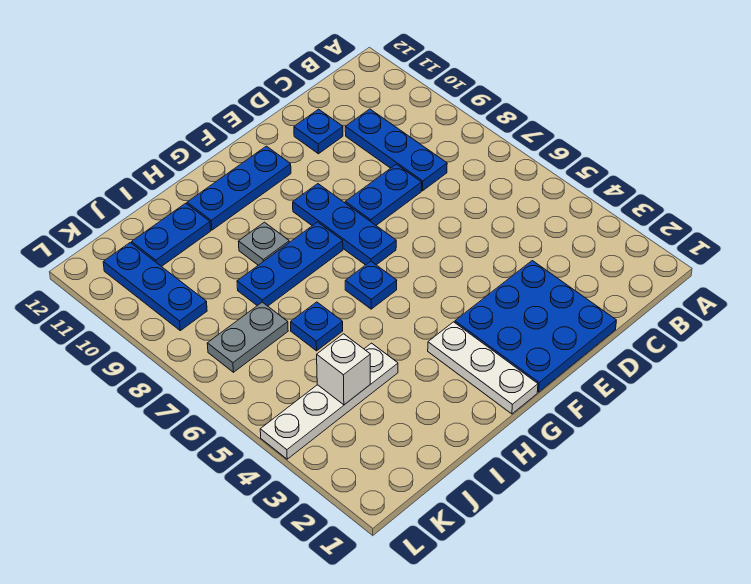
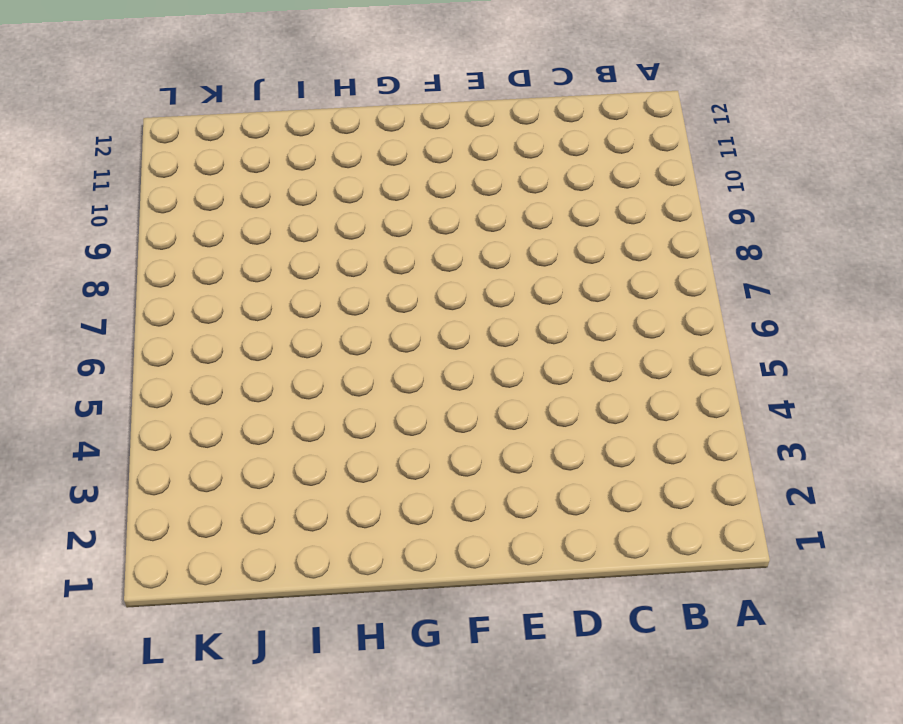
none -> blue plate C8:C10 level 1
none -> blue plate D1:F3 level 1
none -> blue plate D8:E8 level 1

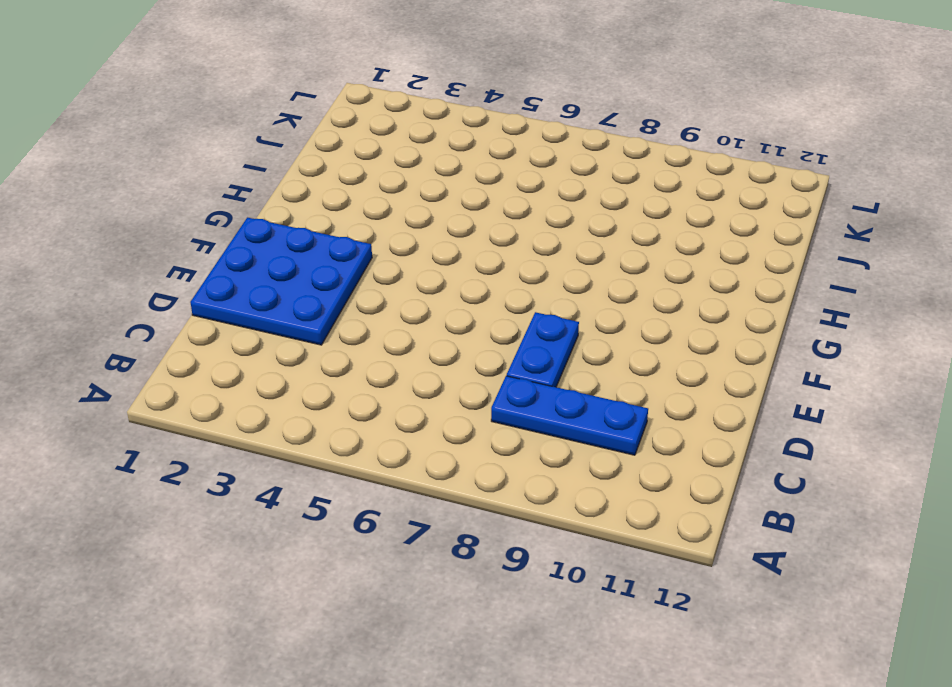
none -> blue plate D11 level 1
none -> blue plate F7:F9 level 1
none -> blue plate F11:H11 level 1

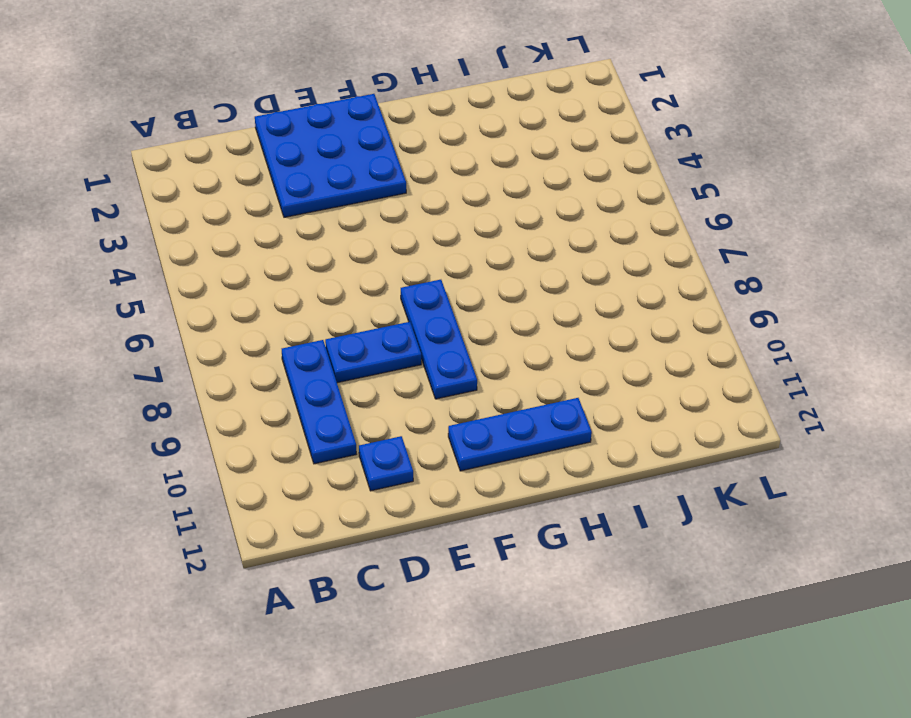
none -> white plate G1:G3 level 1
none -> blue plate G6 level 1
none -> blue plate G8:I8 level 1

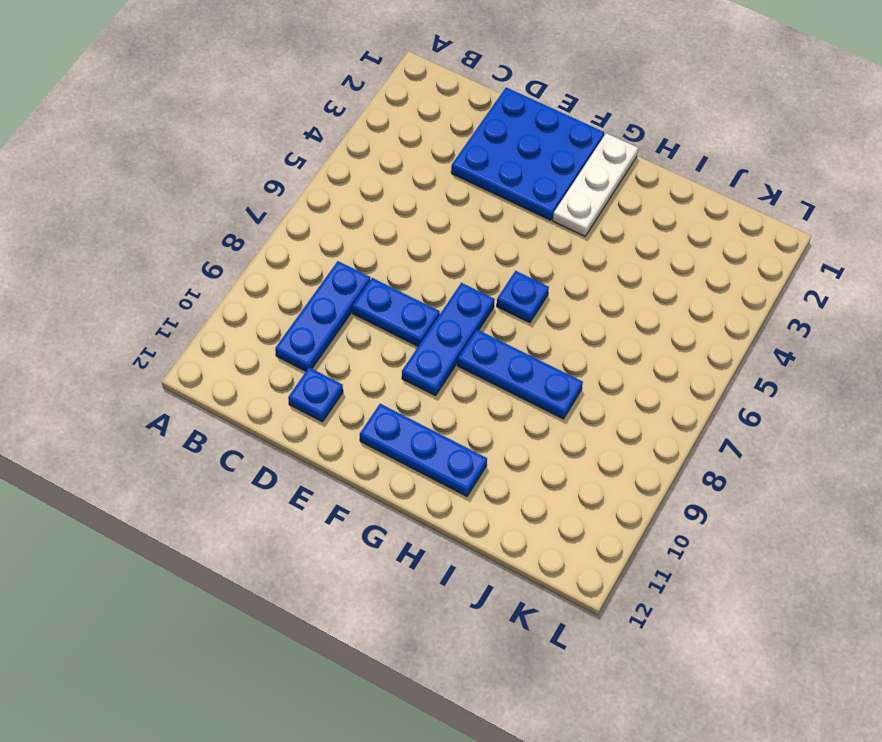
none -> grey plate H9 level 1
none -> white plate I4:L4 level 1
none -> blue plate I6 level 1

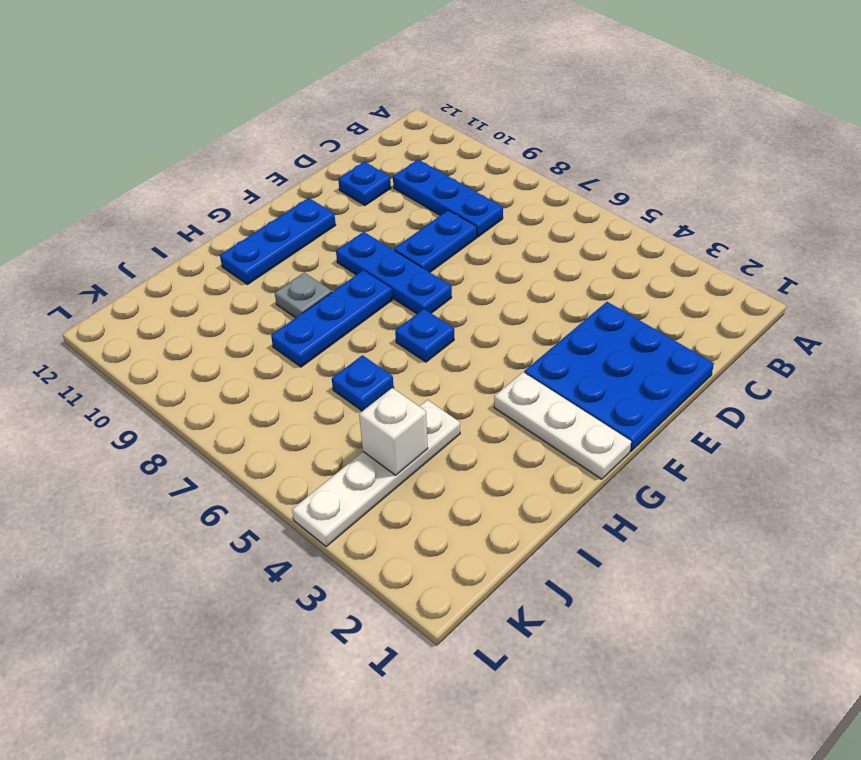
none -> blue plate I11:J11 level 1
none -> grey plate J7:K7 level 1
none -> blue plate K9:K11 level 1

